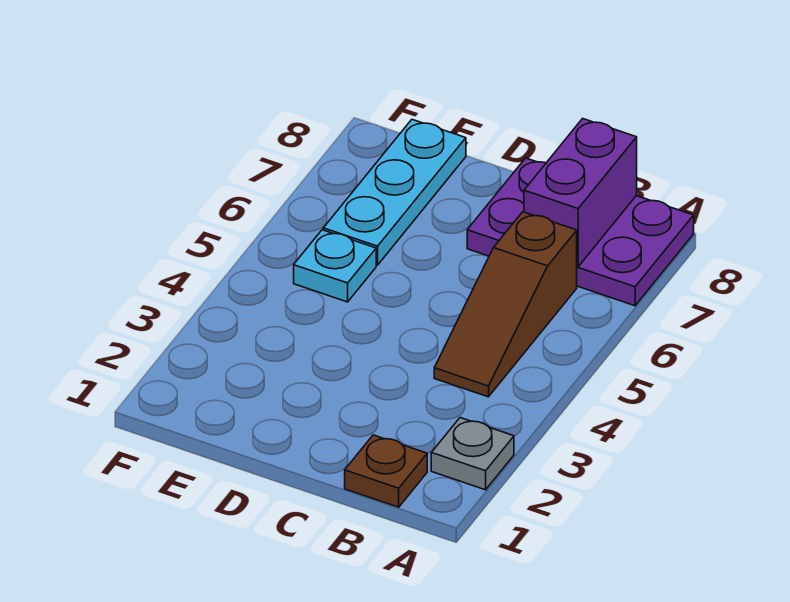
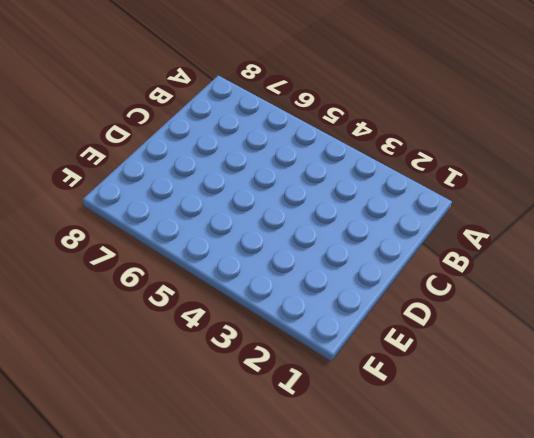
none -> grey plate A2 level 1
none -> purple plate A7:C8 level 1

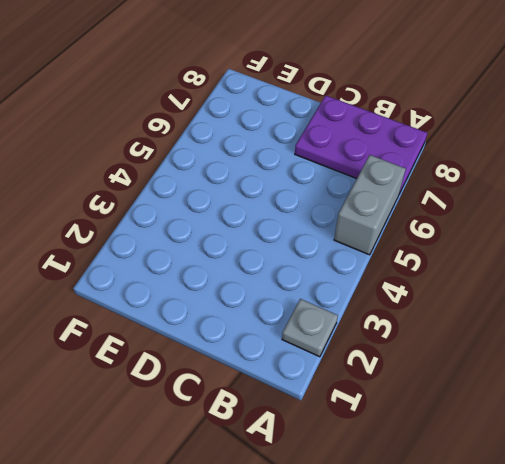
grey brick A5:A6 level 1 -> none
none -> brown plate B1 level 1
none -> brown slope B4:B6 level 1 top 6

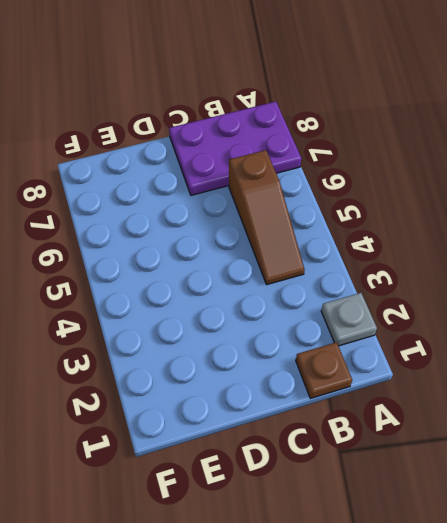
none -> cyan plate E5 level 1
none -> cyan plate E6:E8 level 1

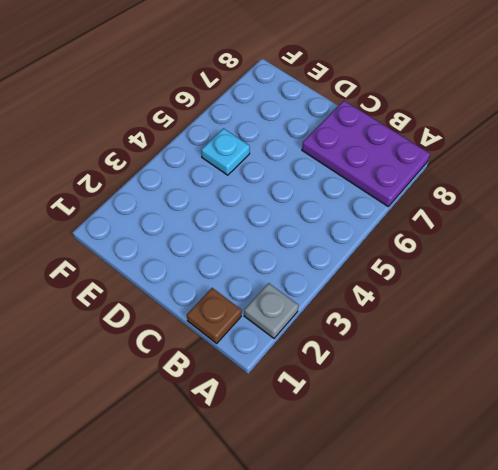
none -> brown slope B4:B6 level 1 top 6
none -> cyan plate E6:E8 level 1

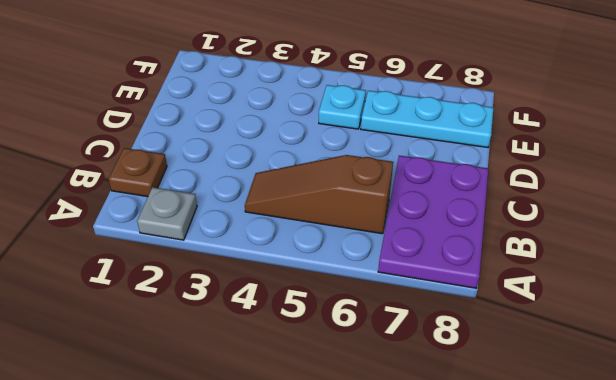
none -> purple brick B7:B8 level 2

